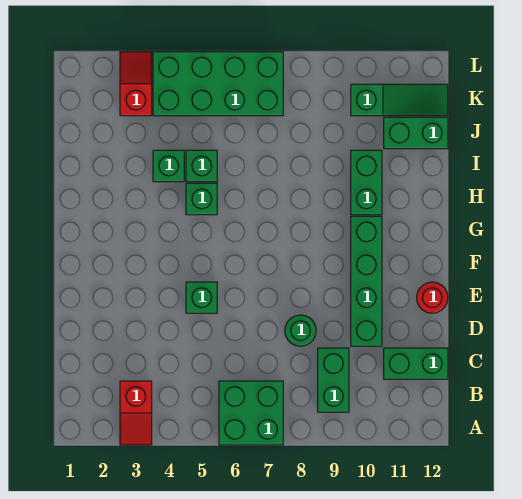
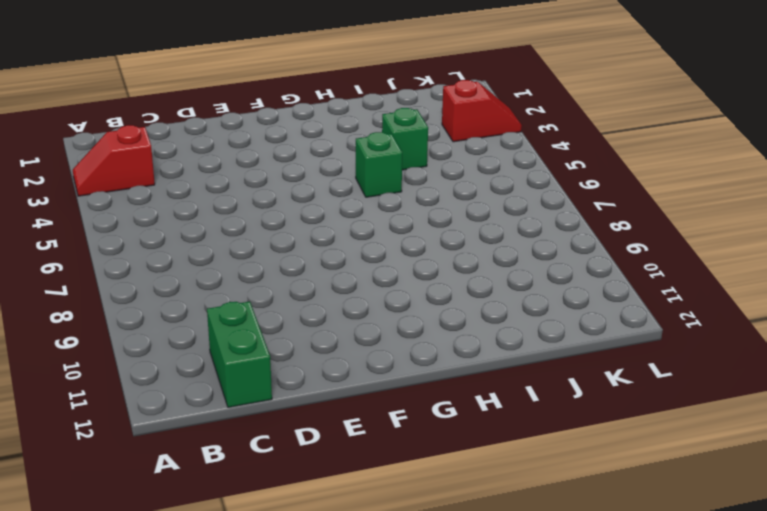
none -> green brick A6:B7 level 1
none -> green brick B9:C9 level 1
none -> green round brick D8 level 1

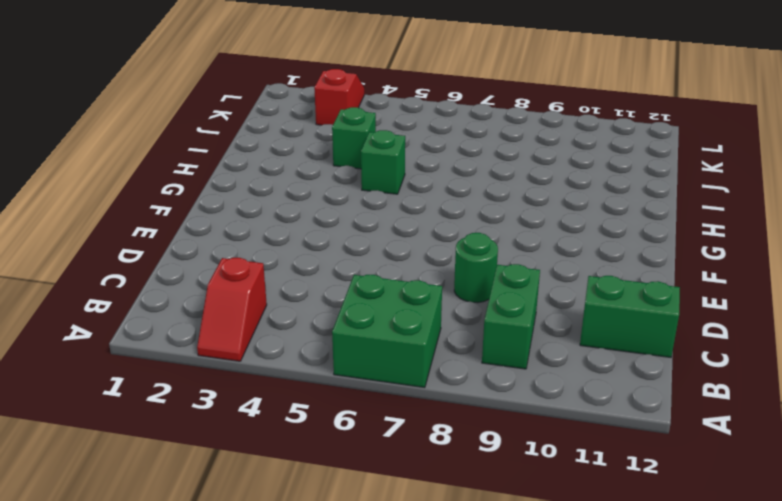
none -> green brick D10:G10 level 1
none -> green brick E5 level 1
none -> red round brick E12 level 1

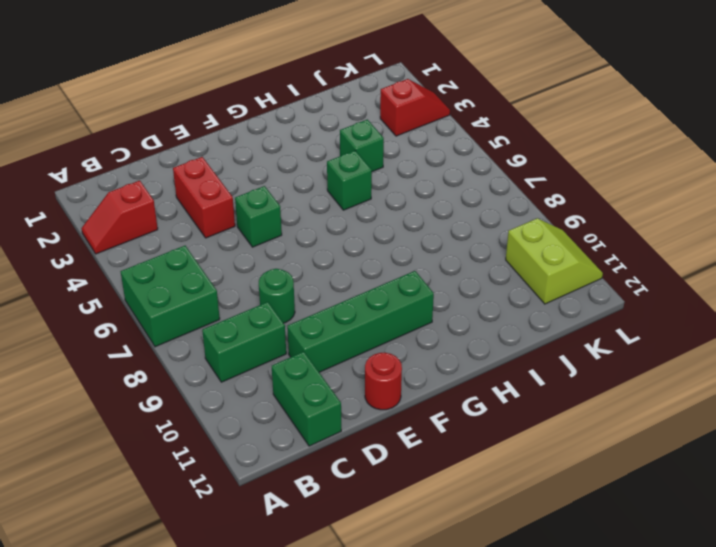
red brick D3:D4 level 1 -> none
lime slope K10:L11 level 1 top K -> green slope K10:K12 level 1 top 10
none -> green brick H10:I10 level 1
none -> green brick I5 level 1
none -> green brick J11:J12 level 1

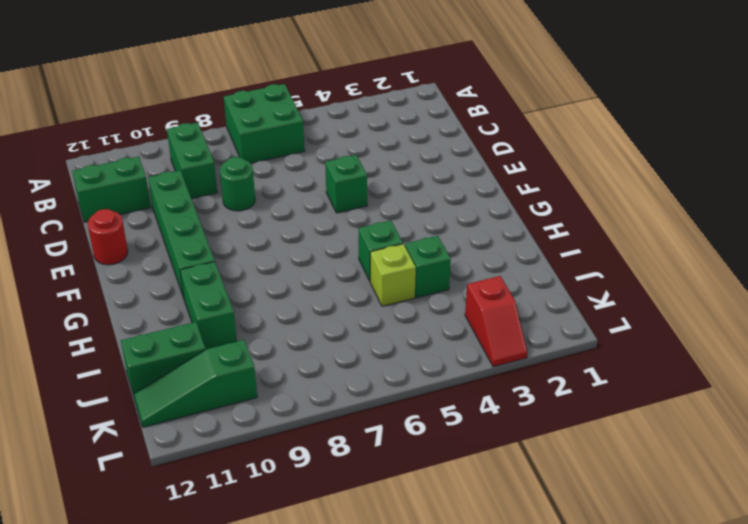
lime brick I5 level 1 -> green brick I5 level 1
none -> red slope A3:B3 level 1 top B
none -> green brick K4:L7 level 1

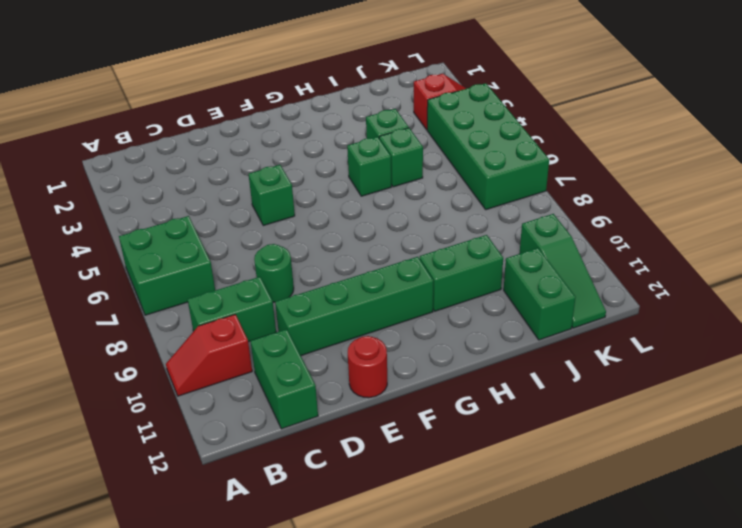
red slope A10:B10 level 1 top B -> red slope A3:B3 level 1 top B

